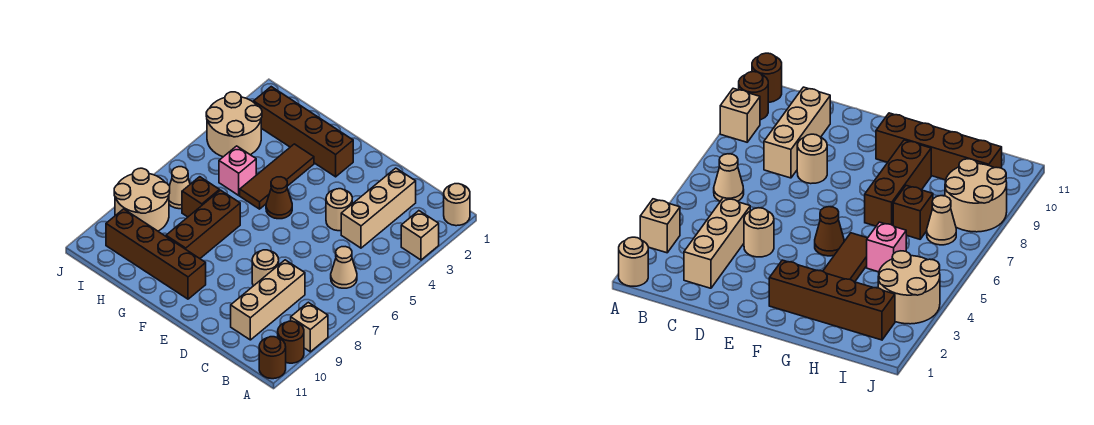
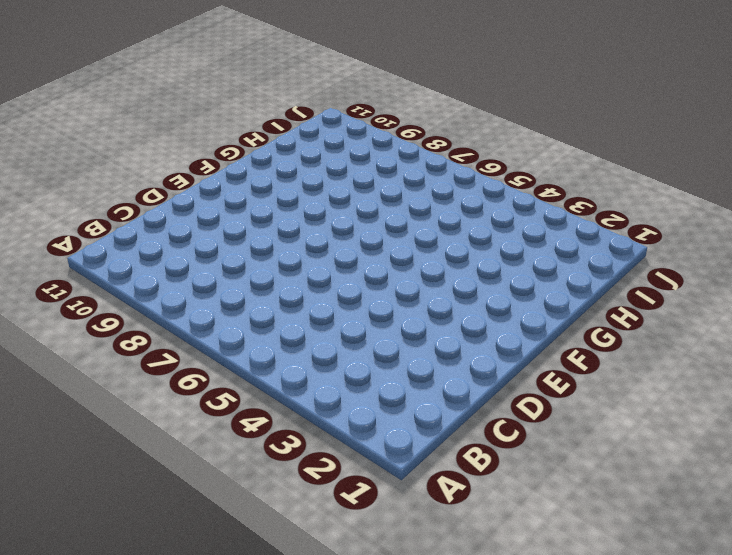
none -> tan round brick A1 level 1
none -> tan brick A3 level 1
none -> tan brick A9 level 1

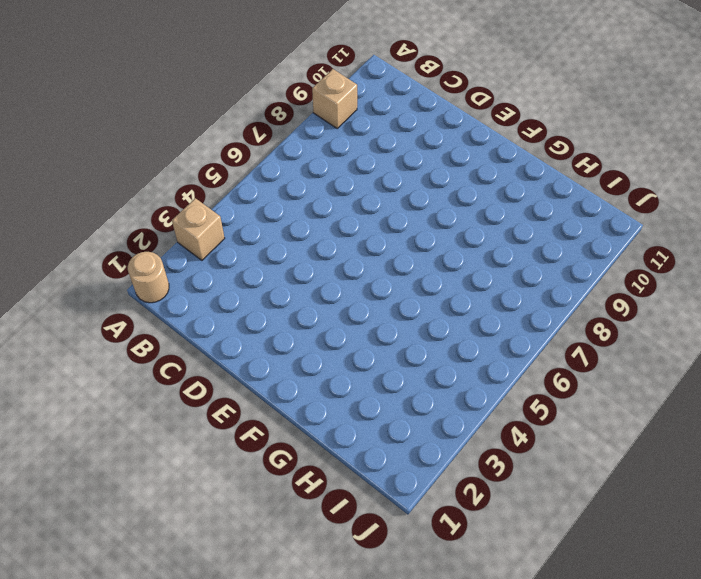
none -> brown round brick A10 level 1
none -> brown round brick A11 level 1
none -> tan cone B6 level 1

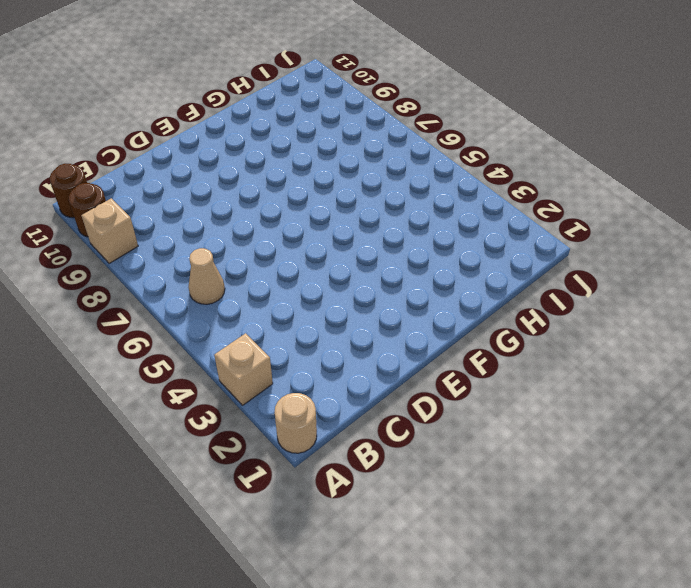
none -> tan brick C2:C4 level 1
none -> tan brick C8:C10 level 1
none -> tan round brick D4 level 1

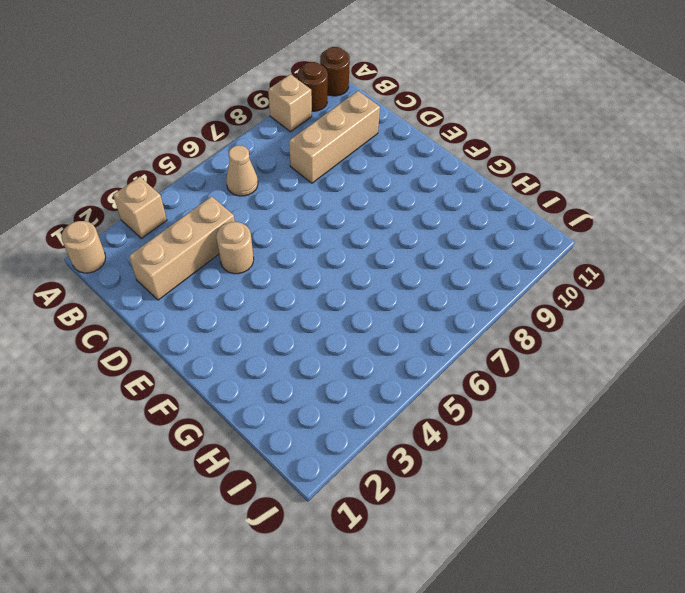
none -> tan round brick D8 level 1
none -> brown brick F2:I2 level 1
none -> brown cone F5 level 1

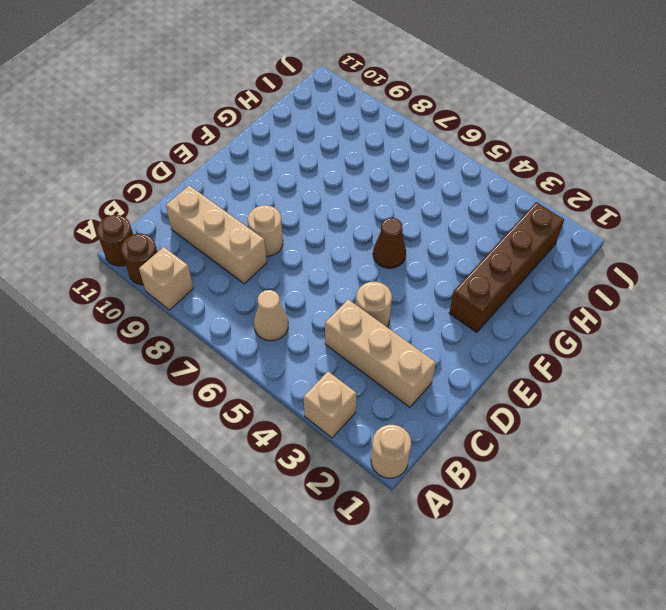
none -> brown brick F10:I10 level 1
none -> brown tile G3:G5 level 1
none -> brown brick G7:G9 level 1

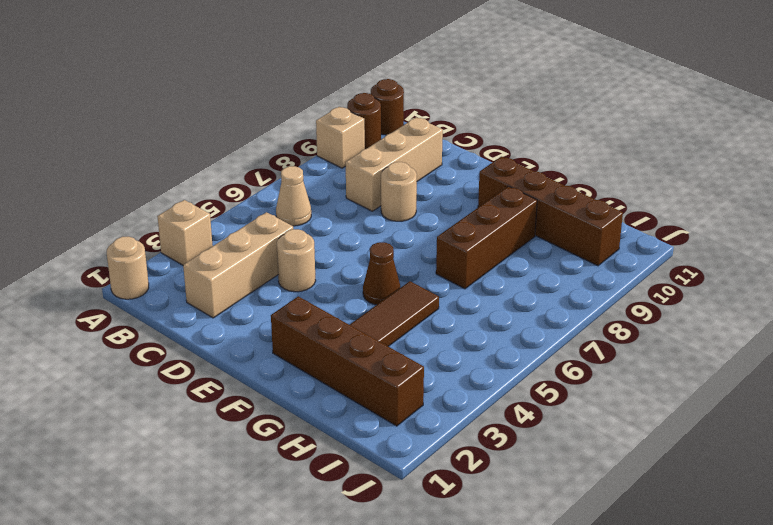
none -> pink brick H5 level 1
none -> brown brick H7 level 1
none -> tan round brick I3:J4 level 1

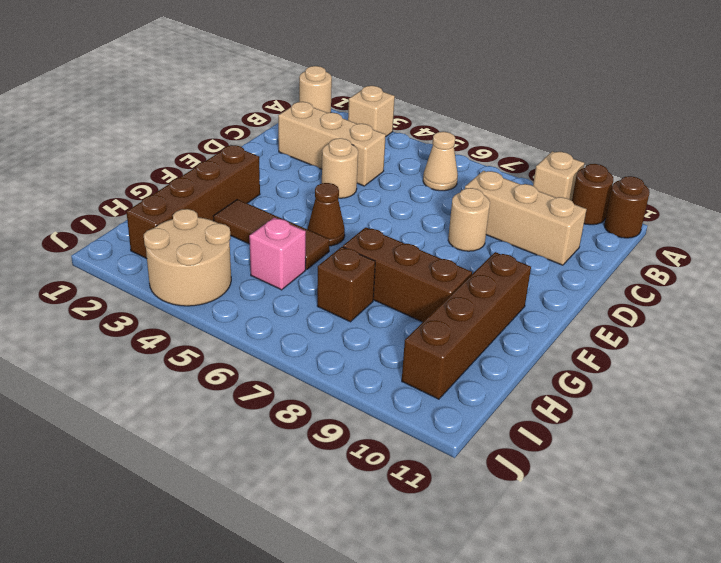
none -> tan cone I7 level 1
none -> tan round brick I8:J9 level 1

